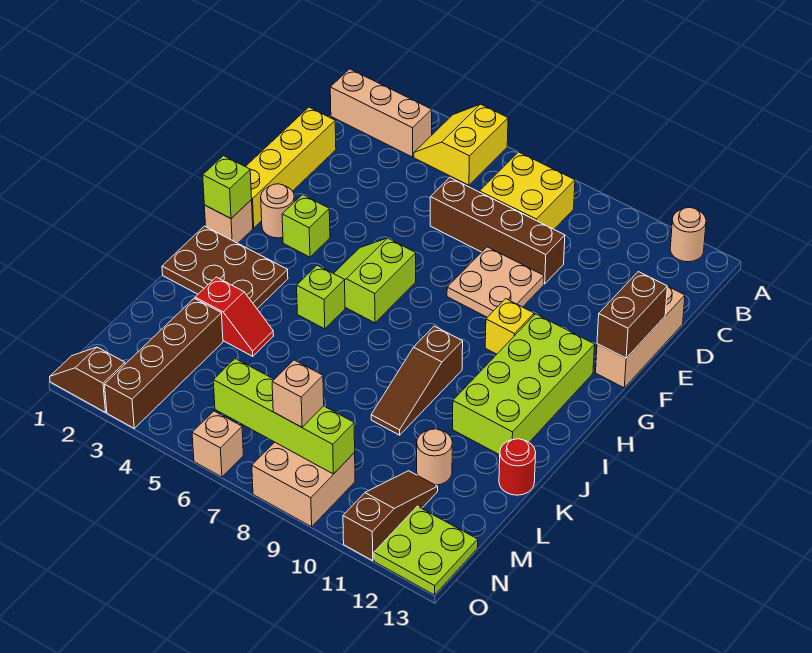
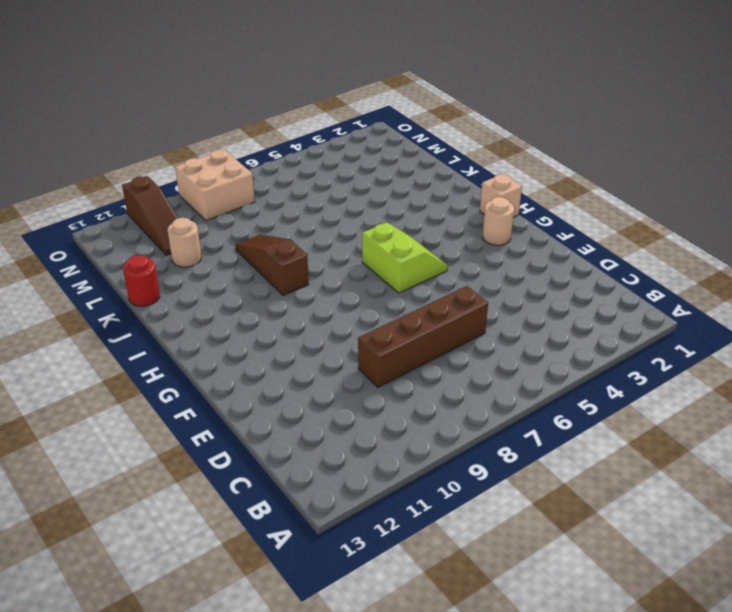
none -> yellow slope A4:B5 level 1 top 5
none -> tan round brick A12 level 1
none -> tan brick B1:B3 level 1
none -> yellow brick B7:C8 level 1

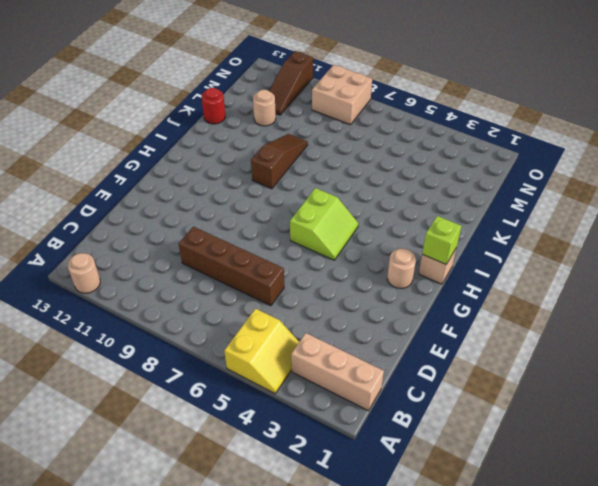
none -> yellow brick B7:C8 level 1
none -> yellow brick D1:G1 level 1
none -> tan brick D13:F13 level 1
none -> tan plate E8:F9 level 1

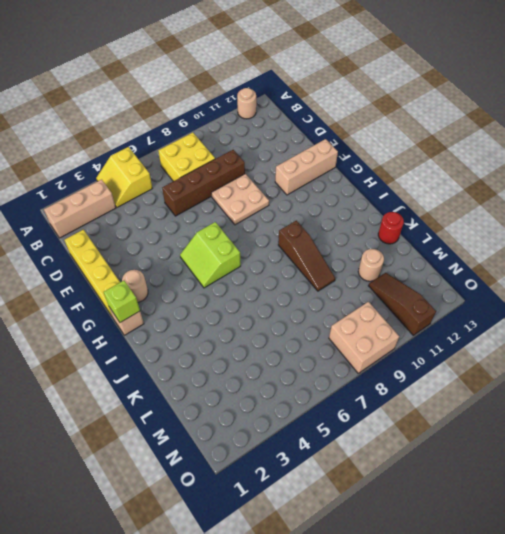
tan brick F11:F13 level 1 -> tan brick D13:F13 level 1
none -> lime brick G3 level 1
none -> yellow brick G10 level 1
none -> lime brick G11:J12 level 1
none -> brown plate I1:J3 level 1

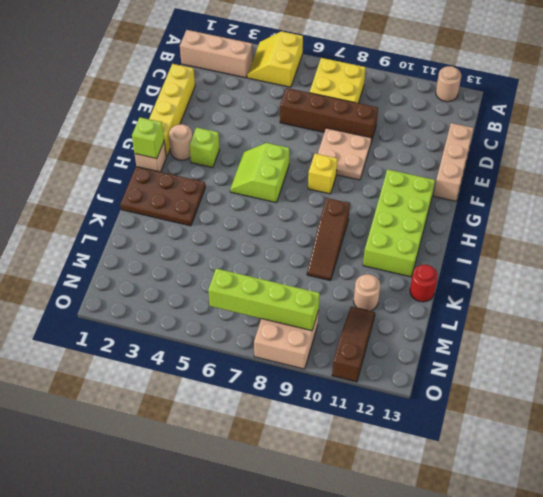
yellow brick G8 level 1 -> yellow brick G10 level 1
none -> lime brick I5 level 1
none -> red slope K3:K4 level 1 top 3
none -> brown brick L3:O3 level 1
none -> lime plate N12:O13 level 1

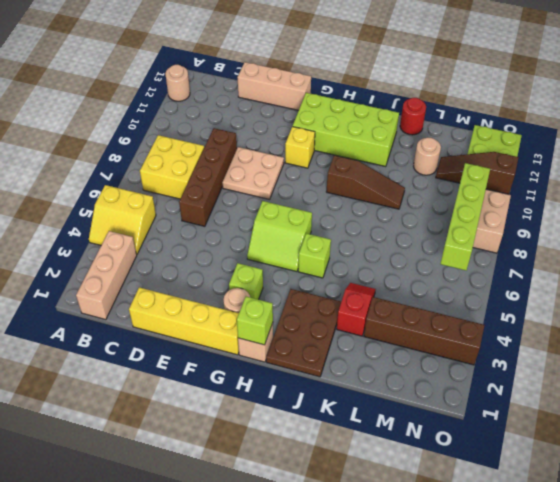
none -> brown slope O1:O2 level 1 top 2
none -> tan brick O6 level 1
none -> brown brick E13:F13 level 2
none -> tan brick N8 level 3

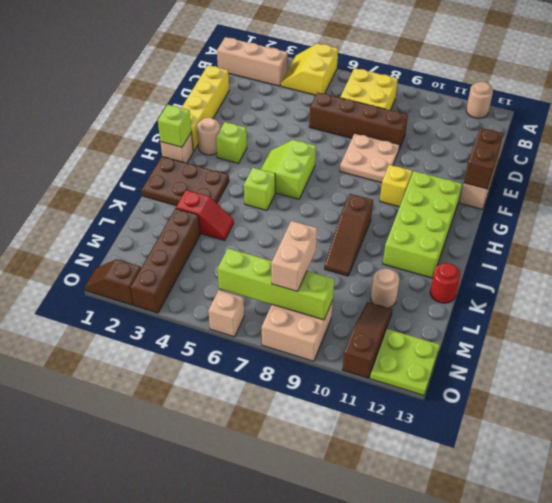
tan brick M8:N8 level 3 -> tan brick N8 level 3

